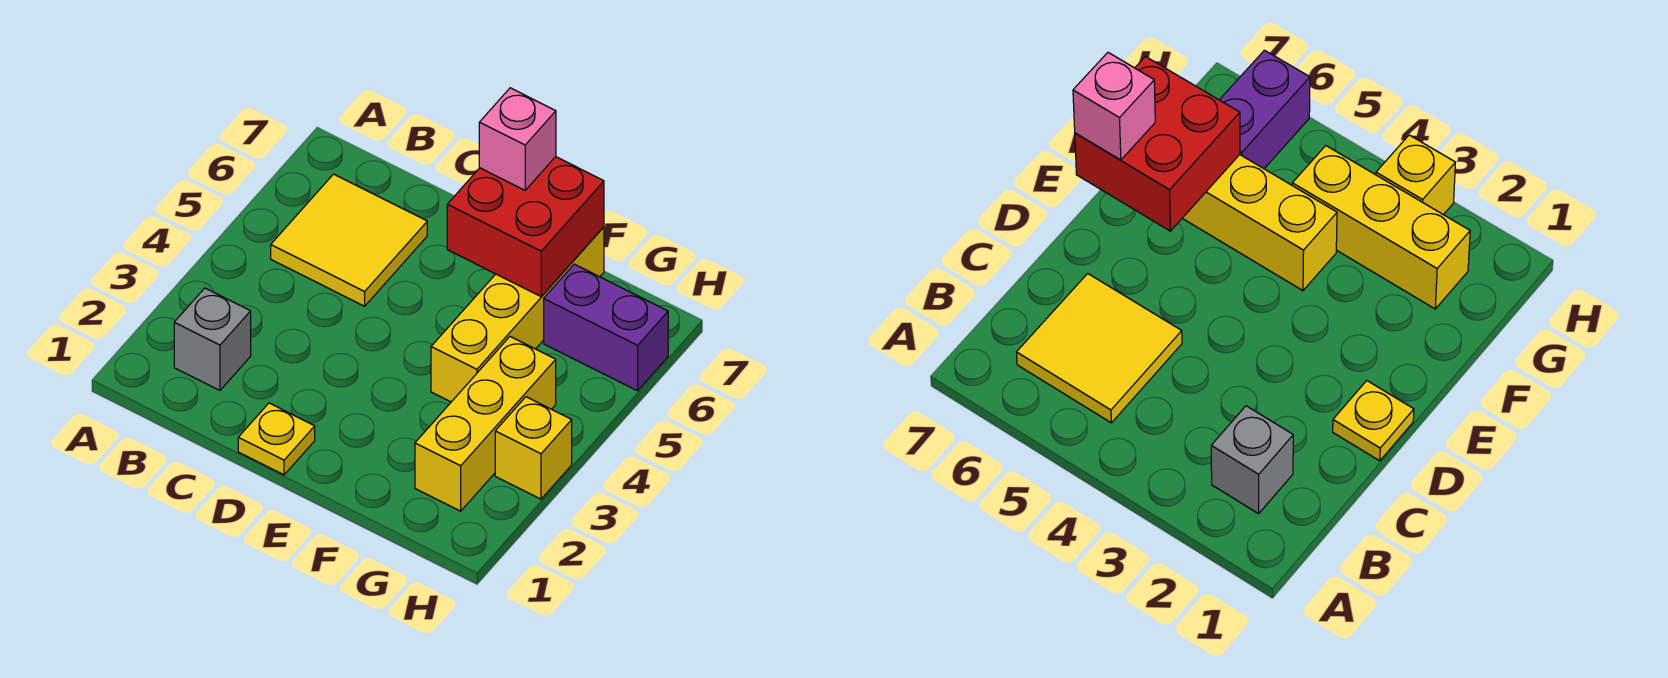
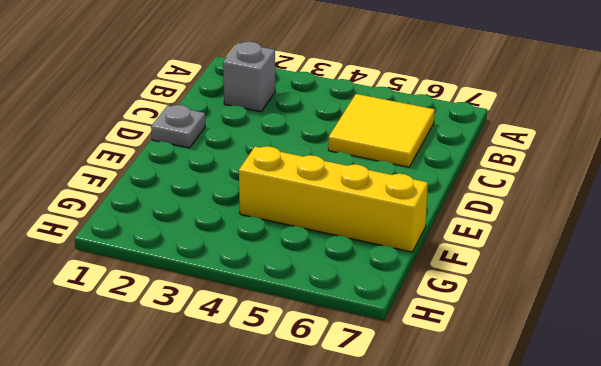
grey plate D1 level 1 -> yellow plate D1 level 1
none -> yellow brick G2:G4 level 1
none -> purple brick G6:H6 level 1

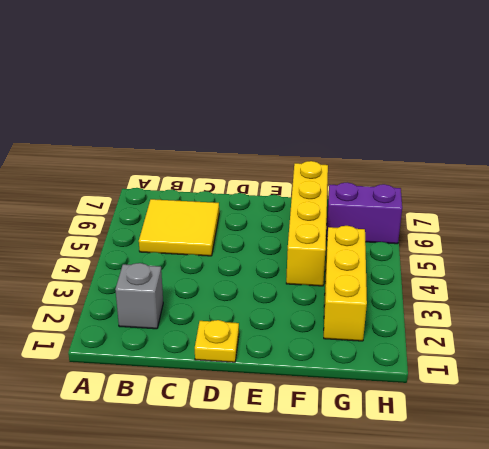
none -> yellow brick H3 level 1
none -> red brick E6:F7 level 2

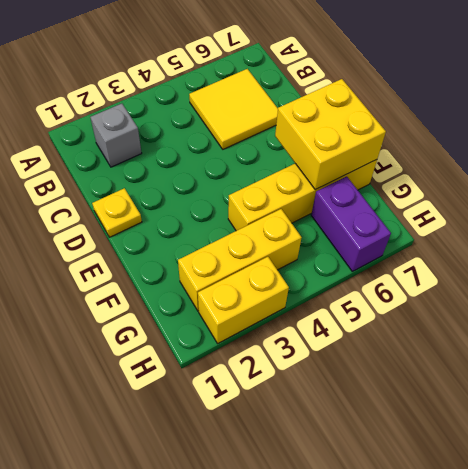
yellow brick E6:F7 level 2 -> red brick E6:F7 level 2
yellow brick H2:H3 level 1 -> yellow brick H3 level 1
none -> pink brick E7 level 3

